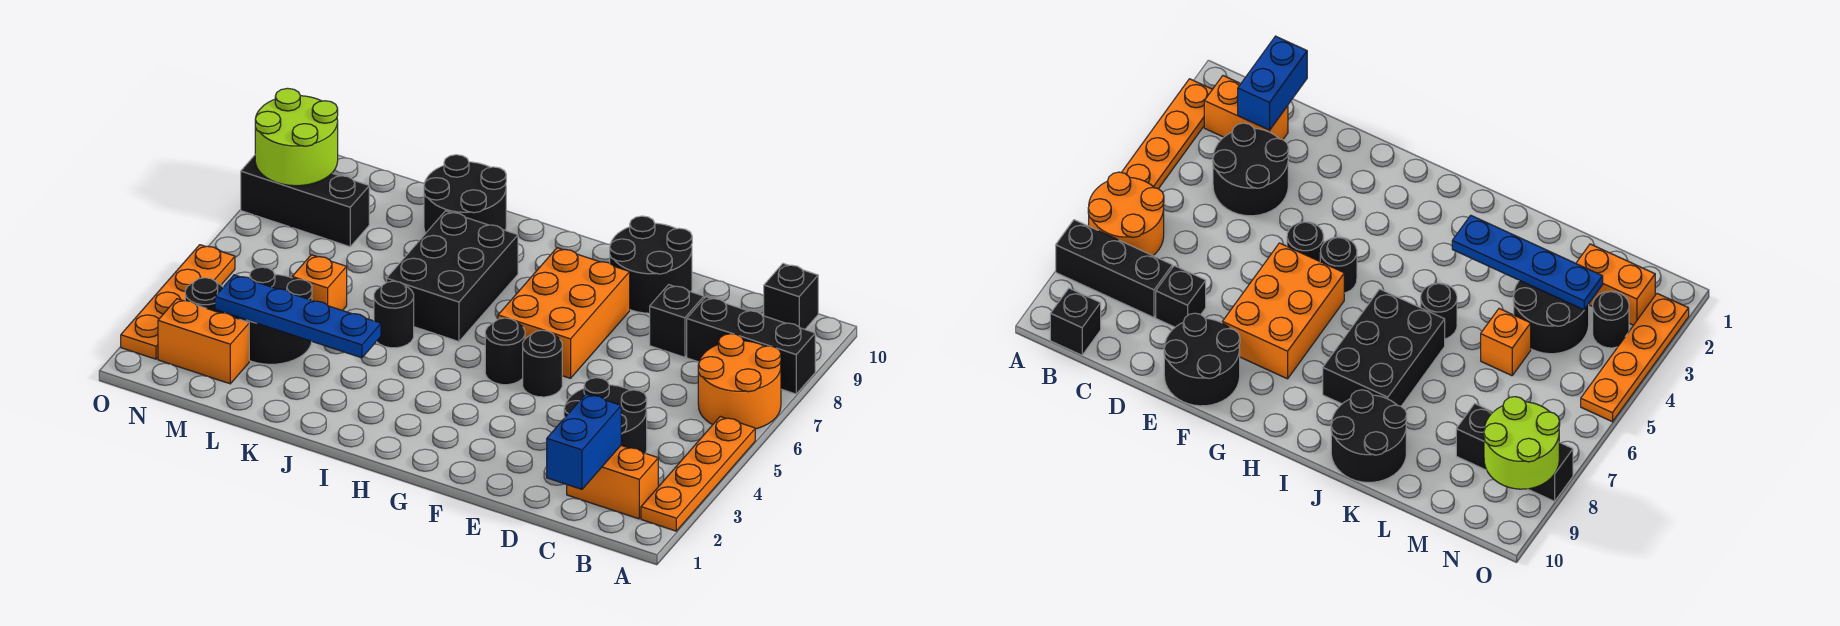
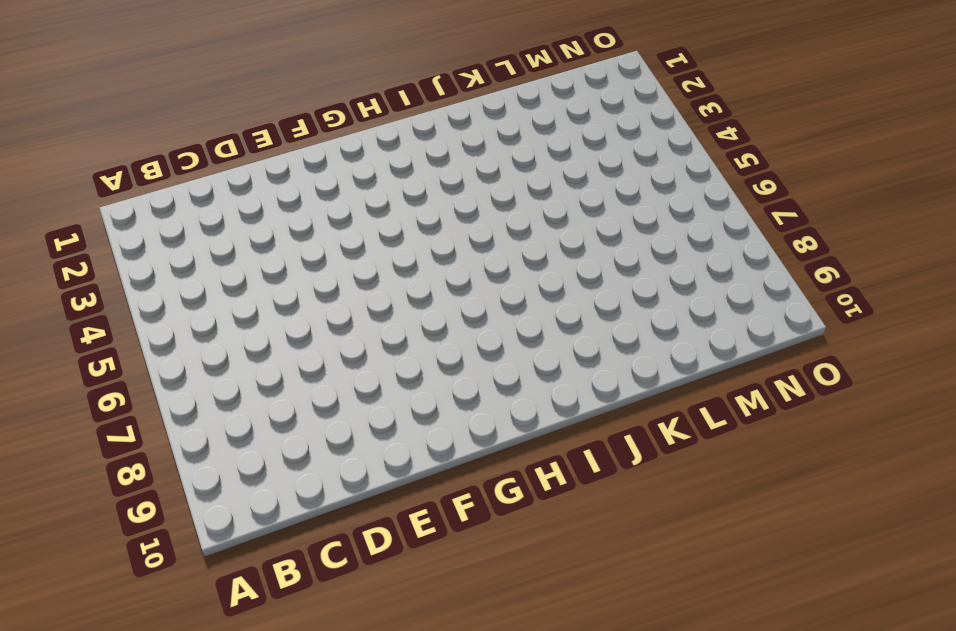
none -> orange plate A2:A5 level 1
none -> orange round brick A6:B7 level 1
none -> black brick A8:C8 level 1

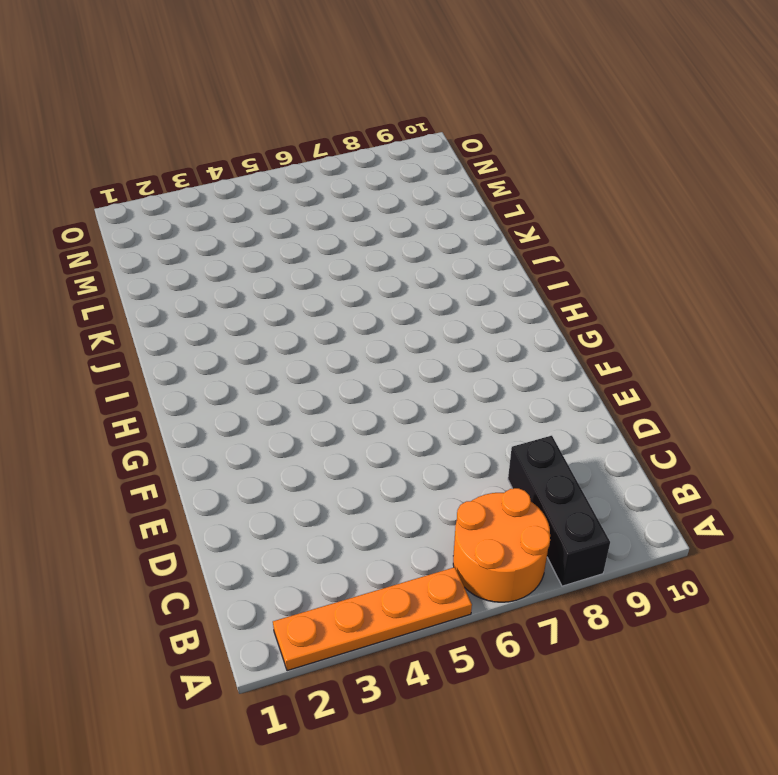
none -> orange brick B2:C2 level 1
none -> black brick B10 level 1
none -> black round brick C3:D4 level 1

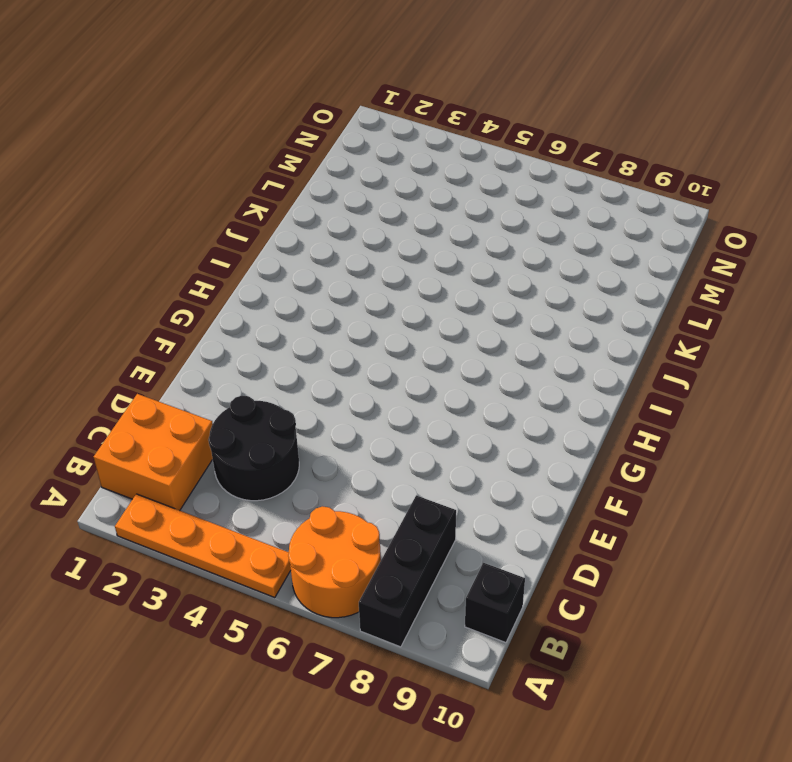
orange brick B1:C2 level 1 -> orange brick B2:C2 level 1
none -> black brick D8 level 1
none -> black round brick E9:F10 level 1
none -> black round brick F5 level 1

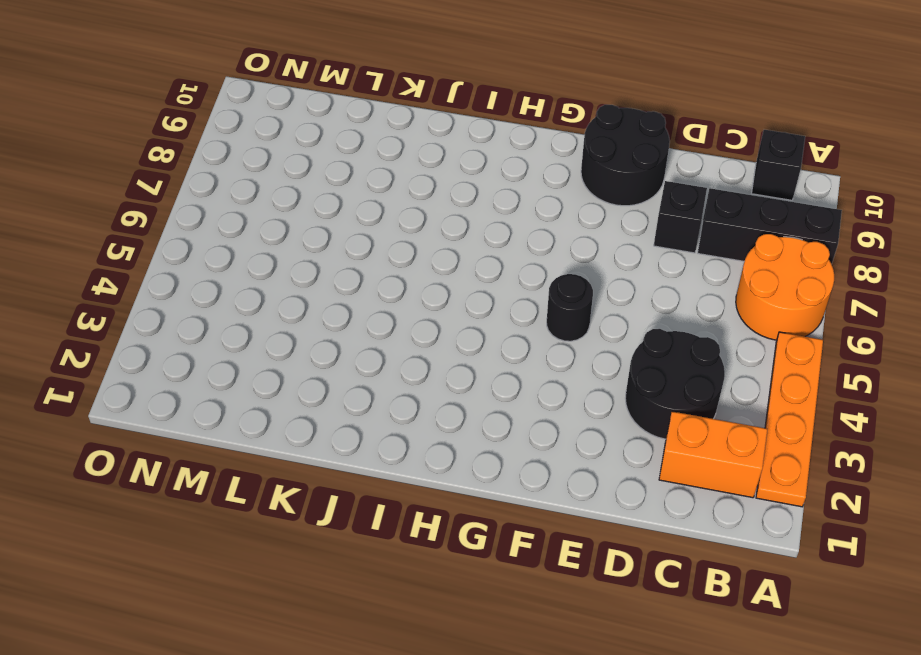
none -> orange brick F6:G8 level 1
none -> black round brick G5 level 1
none -> black brick I6:J8 level 1

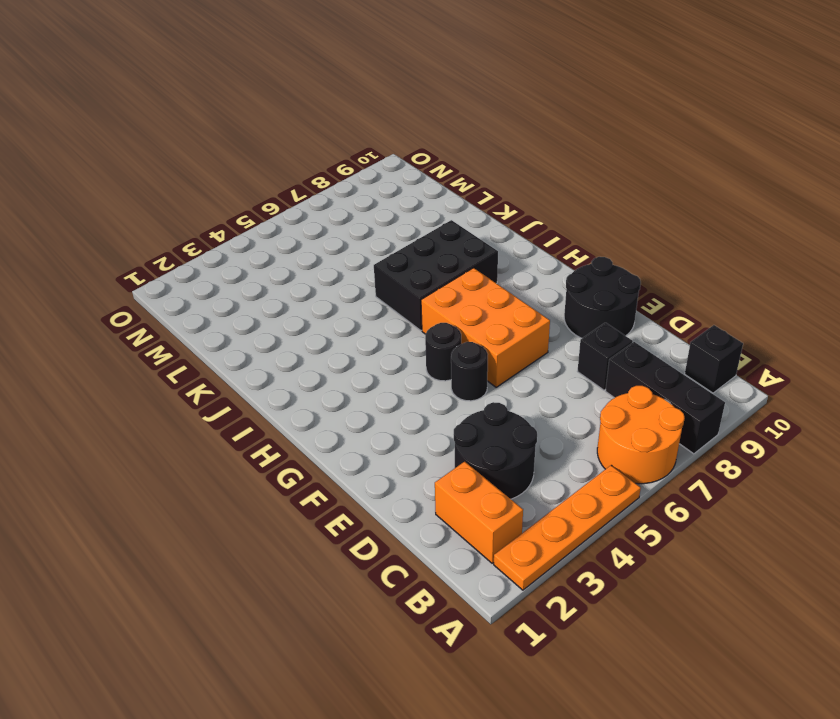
orange brick F6:H7 level 1 -> orange brick F6:G8 level 1
none -> black round brick J5 level 1
none -> black round brick J9:K10 level 1
none -> black round brick L3:M4 level 1

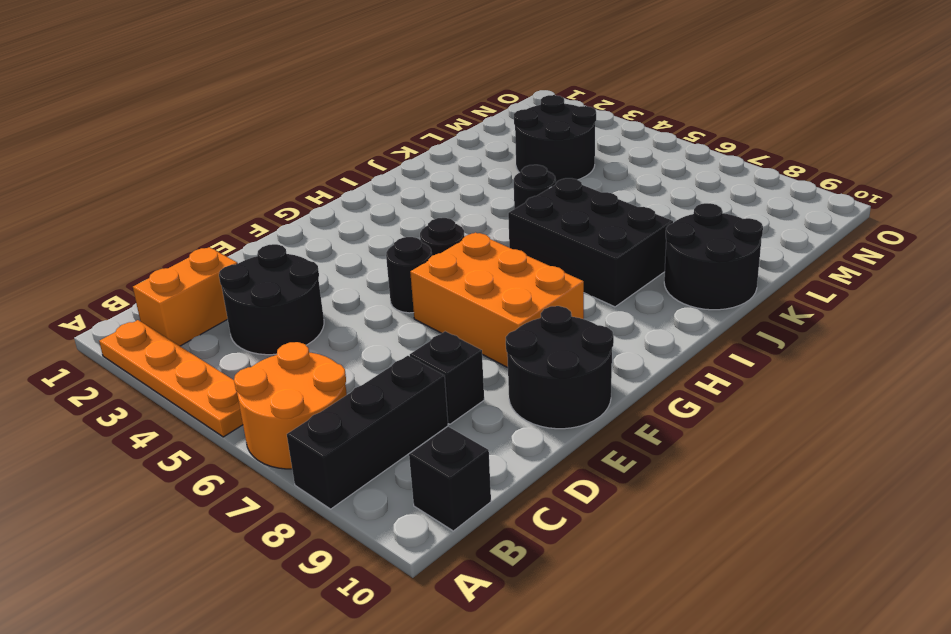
none -> orange brick L5 level 1
none -> orange brick M2:N2 level 1
none -> black brick M8:O8 level 1

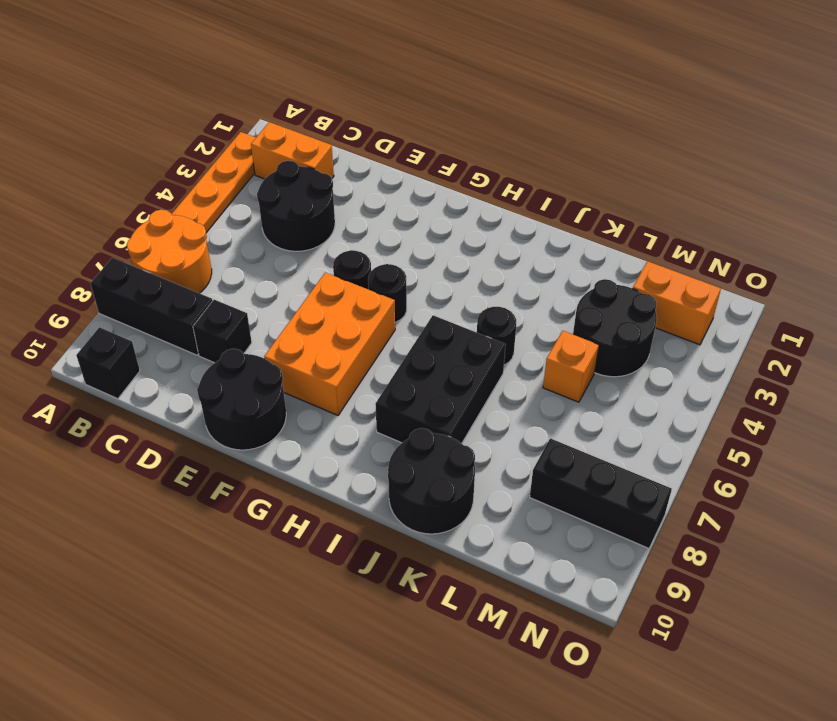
none -> black round brick N3 level 1
none -> orange plate O2:O5 level 1
none -> blue brick C1:C2 level 2

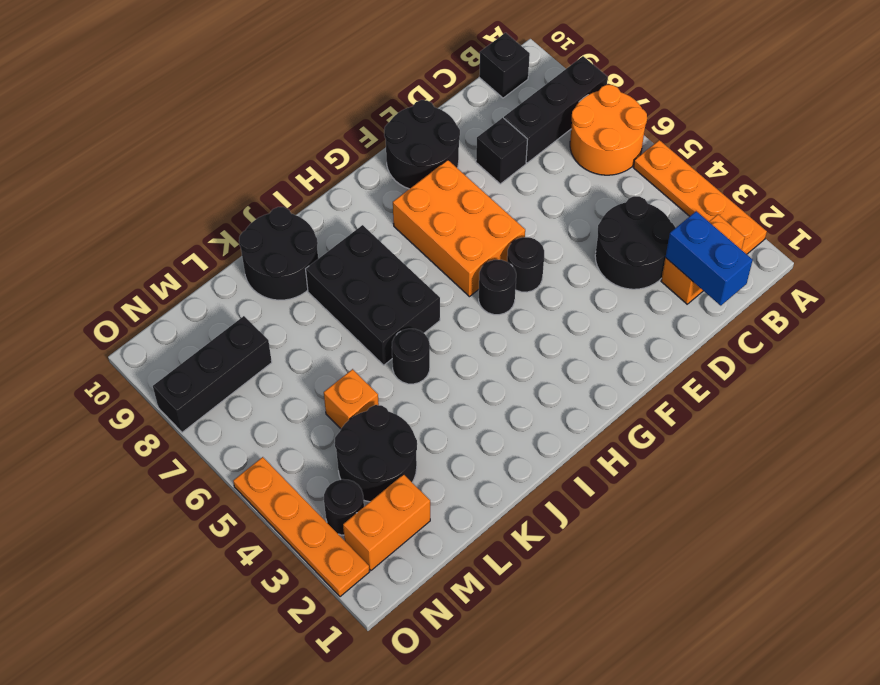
none -> blue plate J3:M3 level 2
none -> lime round brick N8:O9 level 2

